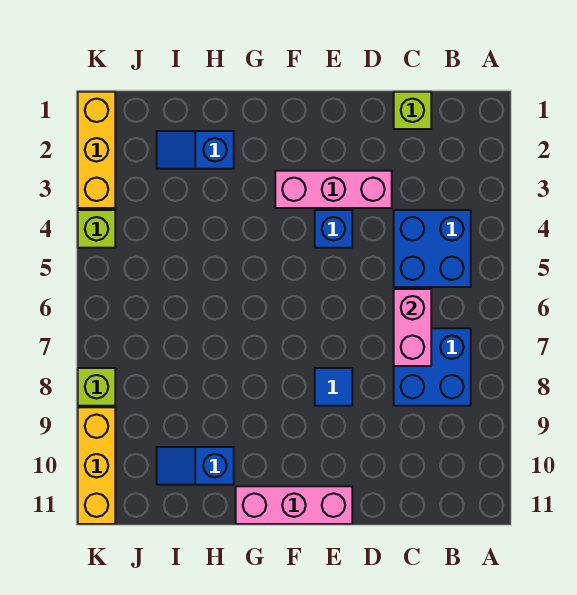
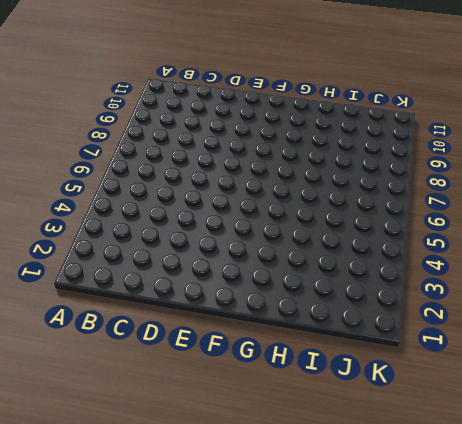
none -> blue brick B4:C5 level 1
none -> blue brick B7:C8 level 1
none -> lime brick C1 level 1

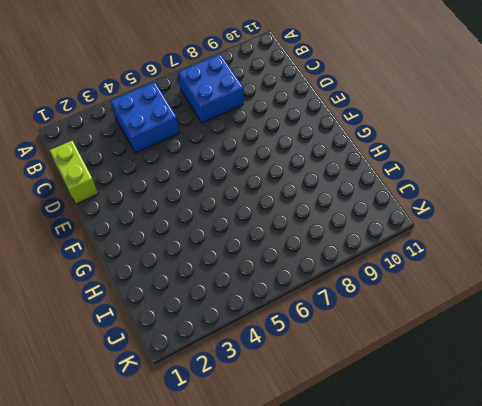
lime brick C1:D1 level 1 -> lime brick C1 level 1
none -> pink brick D3:F3 level 1
none -> blue brick E4 level 1
none -> blue tile E8 level 1

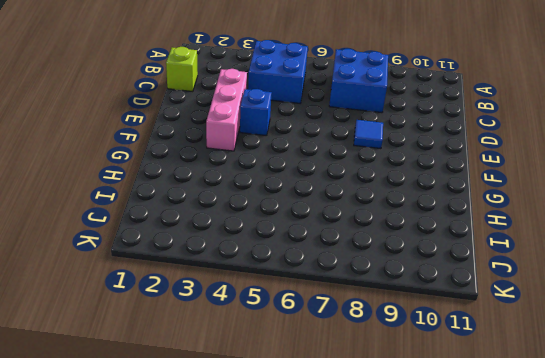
none -> pink brick E11:G11 level 1
none -> blue slope H2:I2 level 1 top H
none -> blue slope H10:I10 level 1 top H

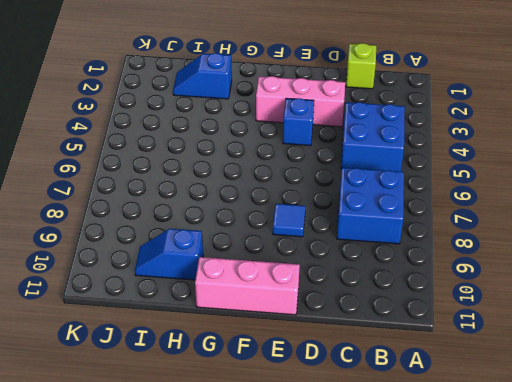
none -> yellow brick K1:K3 level 1
none -> lime brick K4 level 1
none -> lime brick K8 level 1

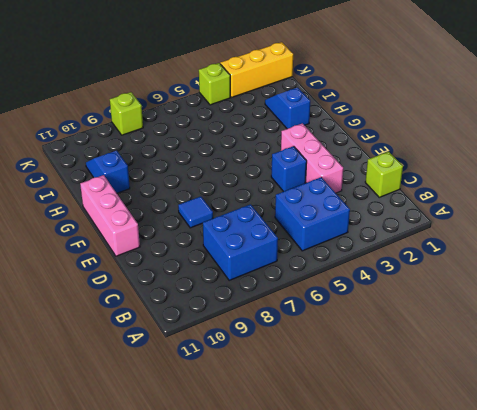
none -> yellow brick K9:K11 level 1
none -> pink brick C6:C7 level 2

